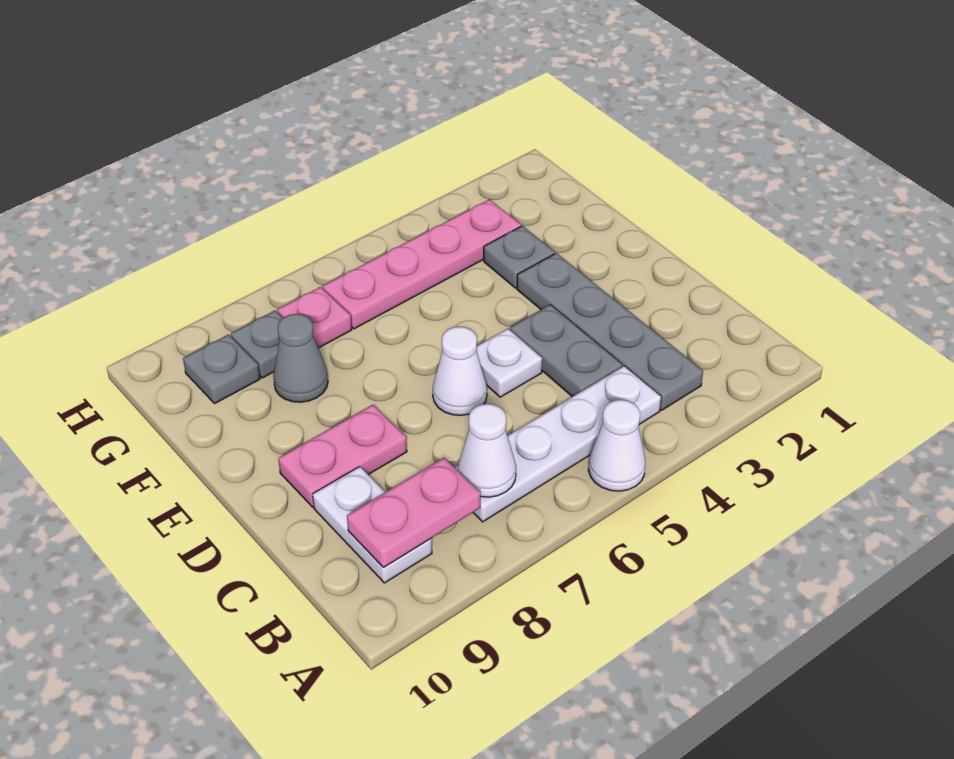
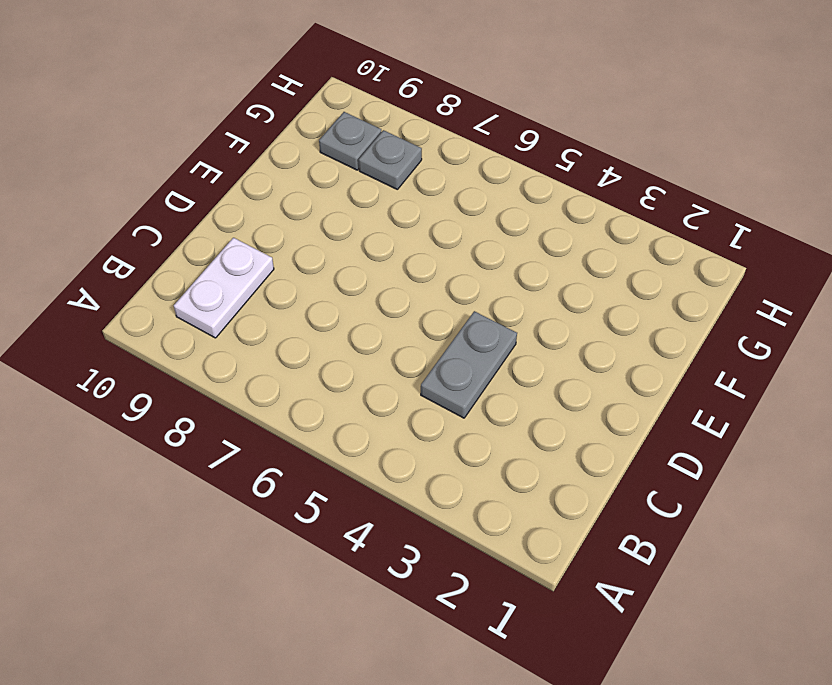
none -> white cone A5 level 1
none -> grey plate B3:E3 level 1
none -> white plate B4:B7 level 1

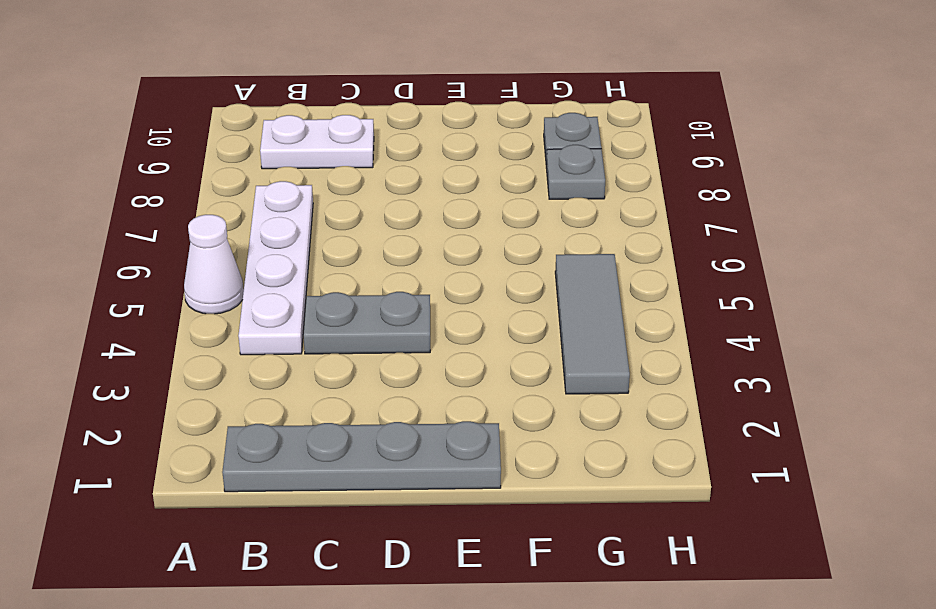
grey plate B1:E1 level 1 -> grey plate B3:E3 level 1
grey tile G3:G5 level 1 -> pink plate G3:G6 level 1
none -> white plate D5 level 1
none -> white cone D6 level 1
none -> pink plate D8:D9 level 1

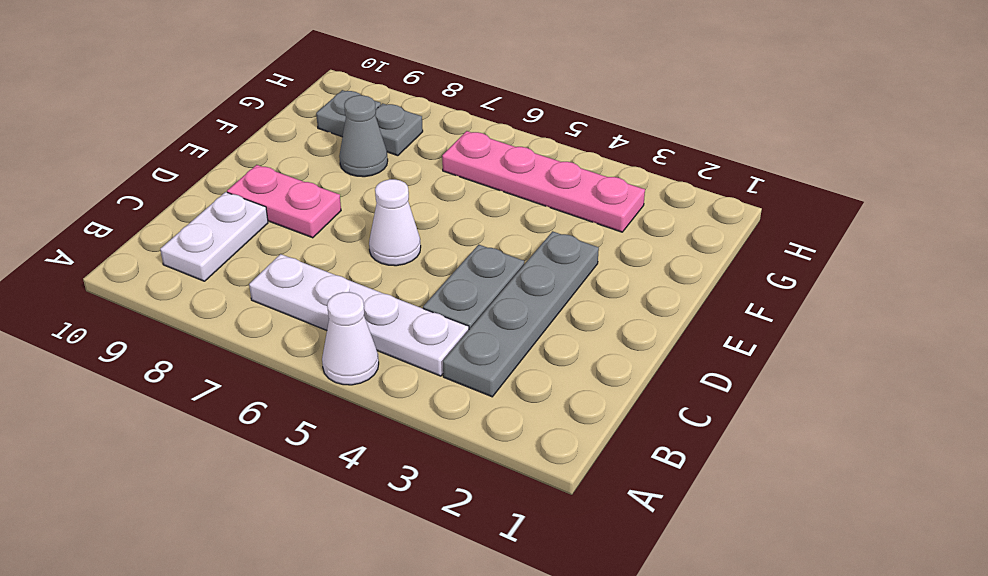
none -> white plate D5 level 1
none -> grey plate F3 level 1
none -> pink plate G7 level 1

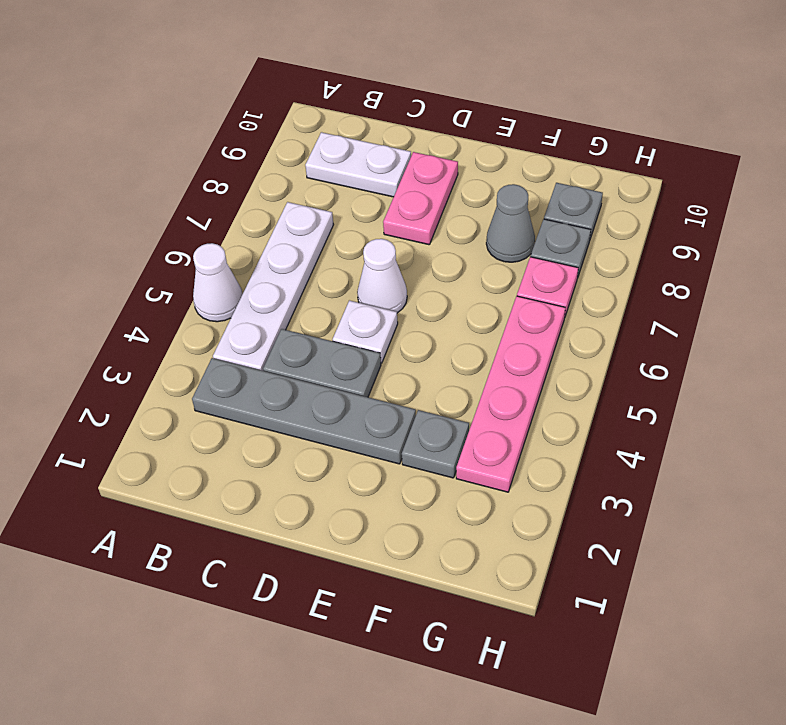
none -> white cone B7 level 2
none -> pink plate B8:B9 level 2

